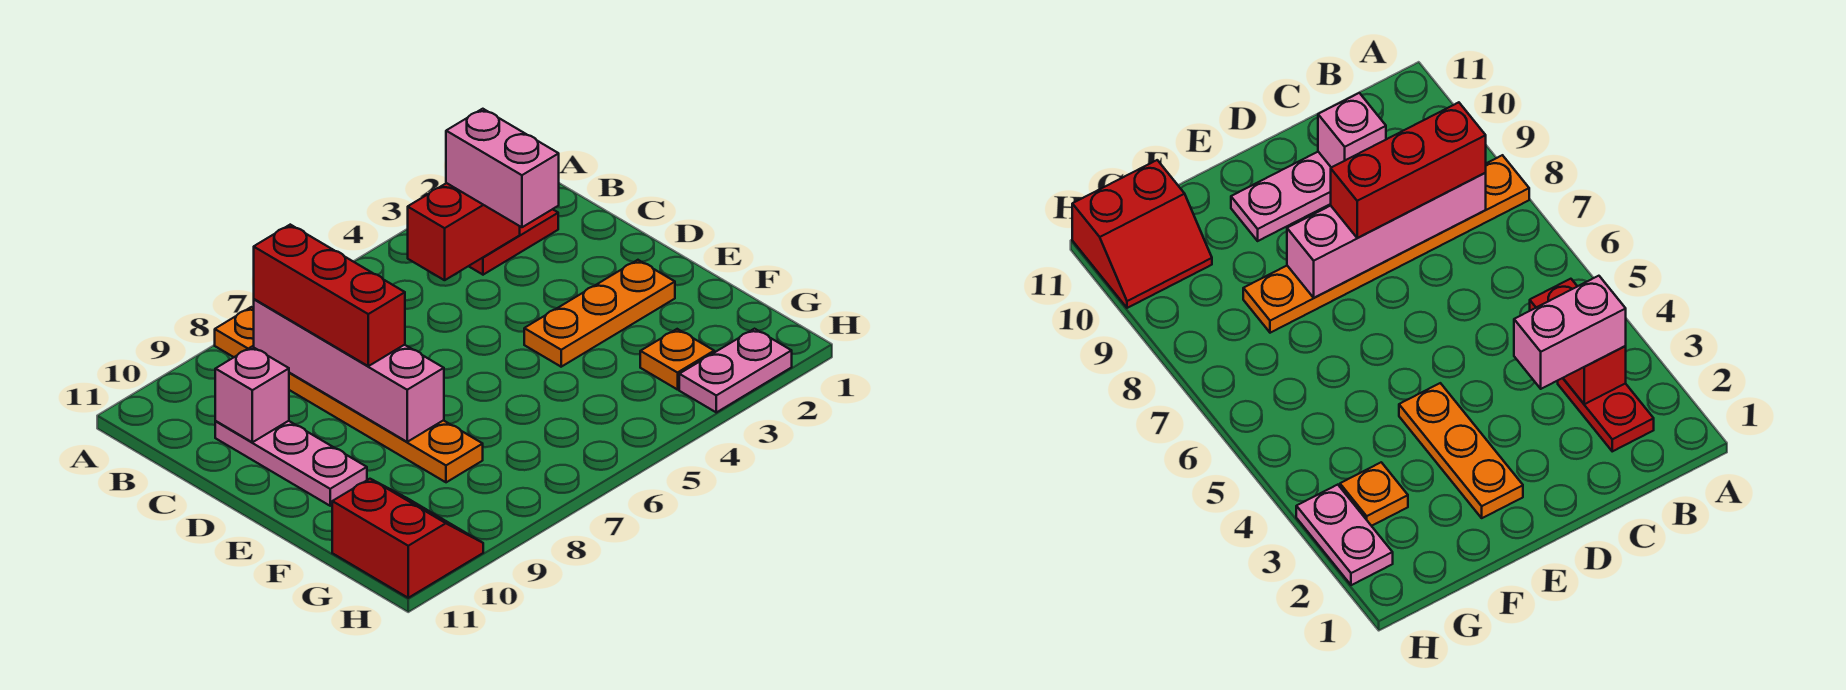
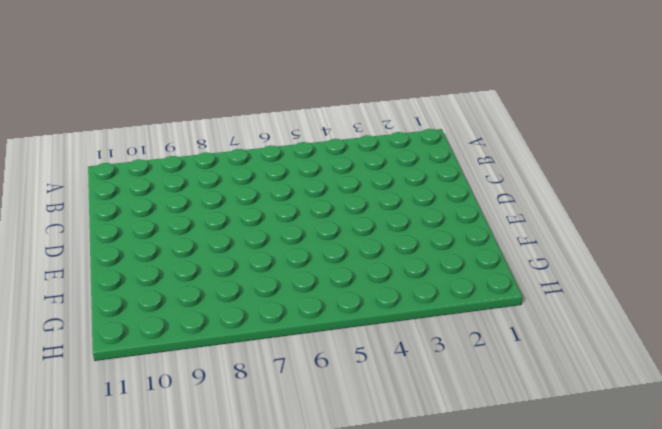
none -> orange plate A8:F8 level 1
none -> red plate B2:B3 level 1
none -> pink plate C10:E10 level 1

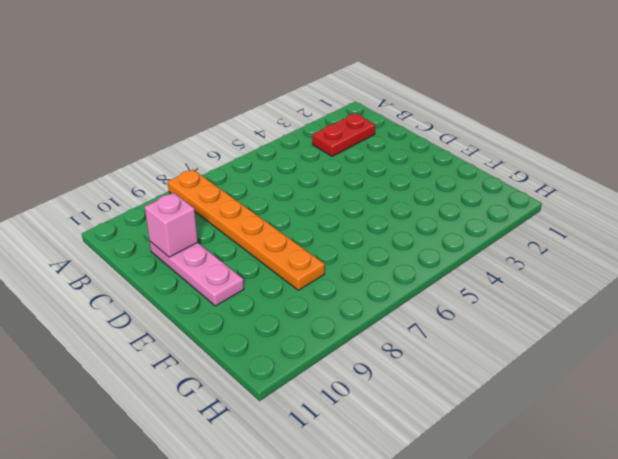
none -> orange plate E2:E4 level 1
none -> orange plate G3 level 1
none -> red slope G10:H11 level 1 top 11

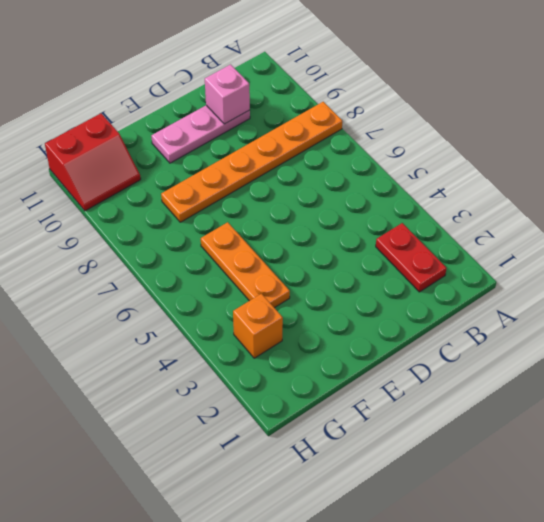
orange plate F4:F6 level 1 -> orange plate E2:E4 level 1
orange brick G3 level 1 -> orange plate G3 level 1
none -> pink plate H2:H3 level 1
none -> red brick B3:B4 level 2
none -> pink brick B8:E8 level 2

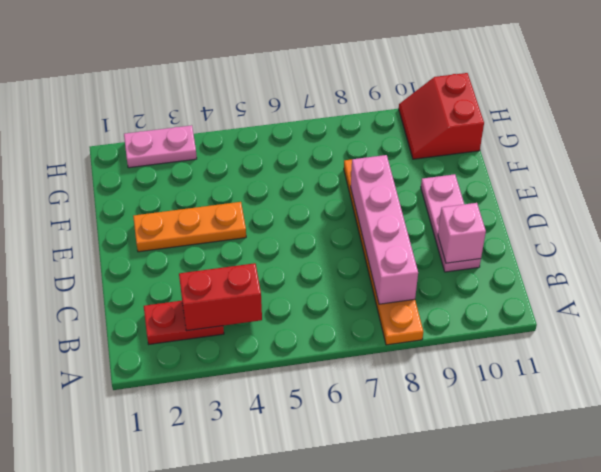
none -> orange plate G3 level 1
none -> pink brick B3:C3 level 3
none -> red brick B8:D8 level 3

